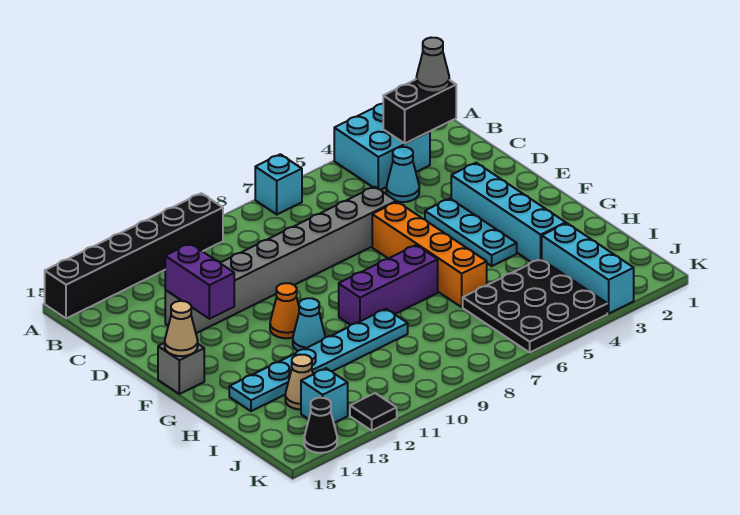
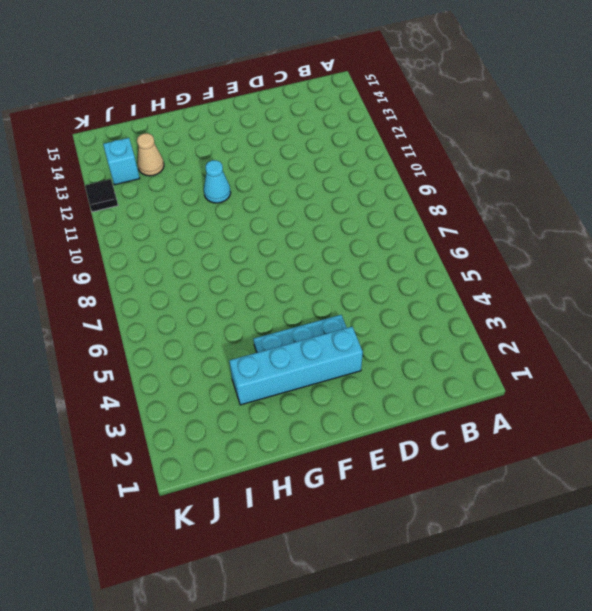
none -> cyan brick A3:B4 level 1
none -> cyan brick A7 level 1
none -> black brick A10:A15 level 1

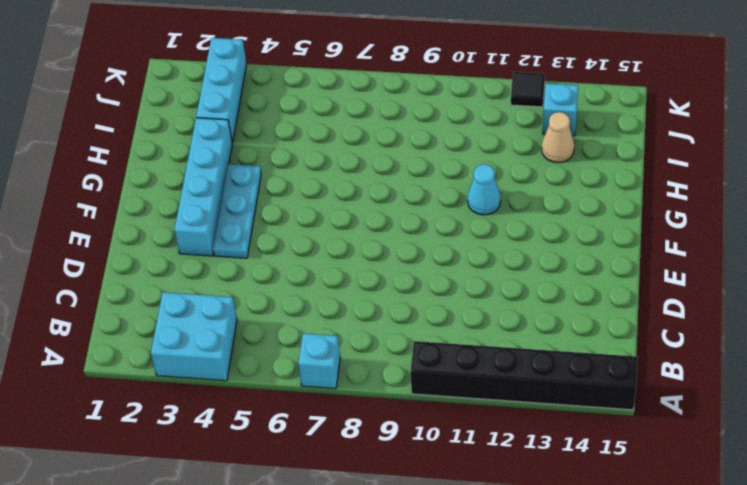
none -> cyan cone C4 level 1
none -> grey brick D6:D13 level 1
none -> orange brick E6:H6 level 1

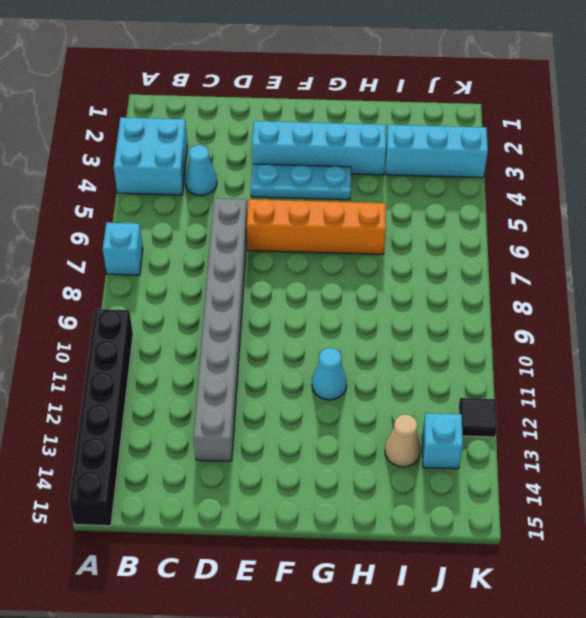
none -> orange cone F11 level 1
none -> grey brick F15 level 1
none -> purple brick G7:G9 level 1

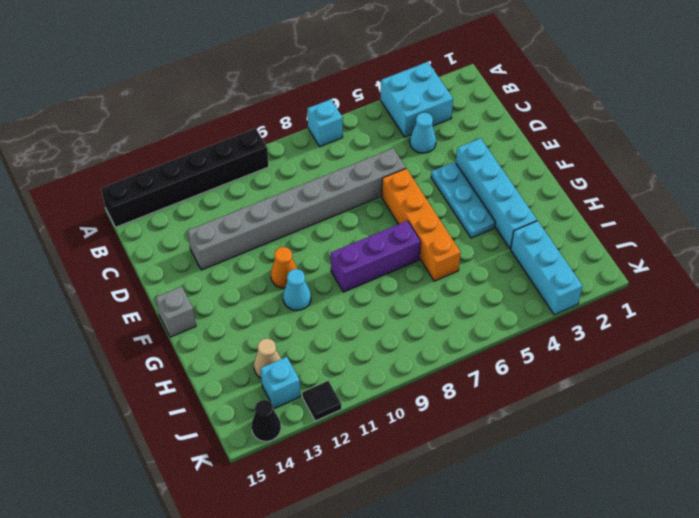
none -> cyan plate H9:H14 level 1
none -> black plate I4:K6 level 1
none -> black brick B2:B3 level 2

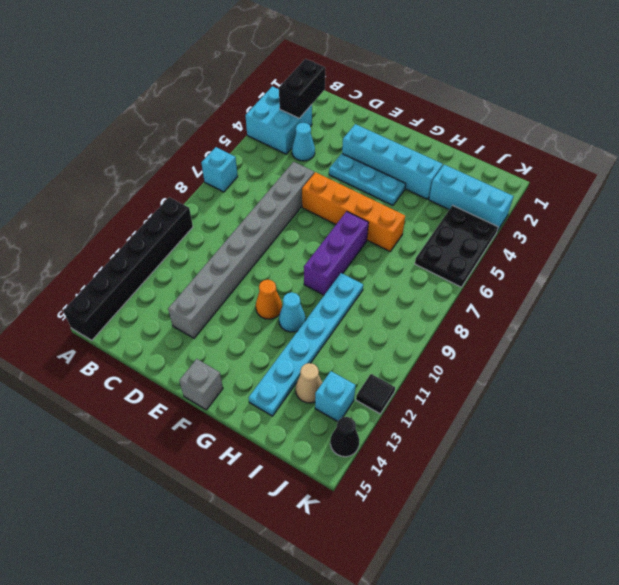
black plate J4:K6 level 1 -> black plate I4:K6 level 1
none -> purple brick D13:E13 level 2
none -> tan cone F15 level 2
none -> grey cone B2 level 3

